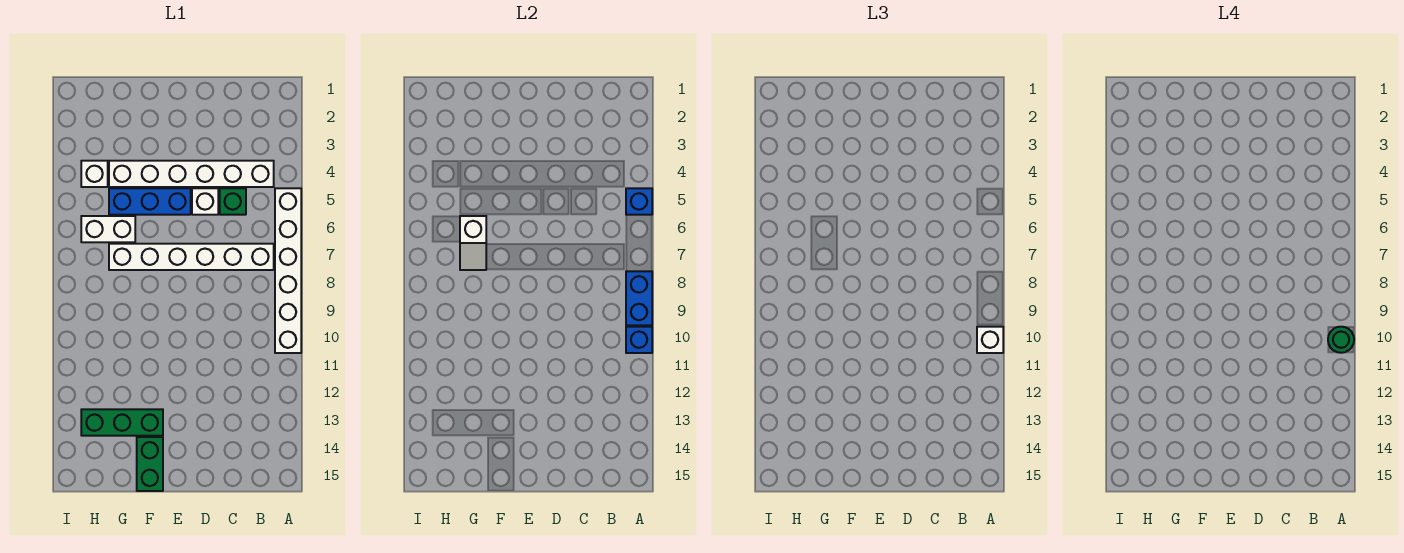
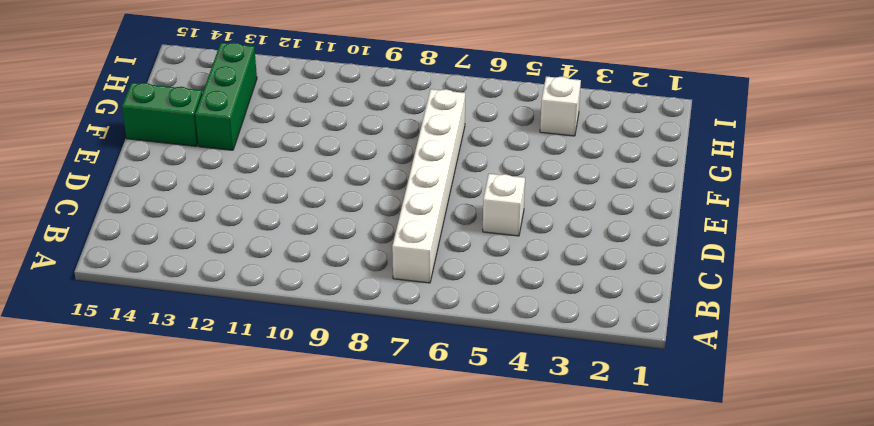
none -> white brick A5:A10 level 1
none -> white brick B4:G4 level 1
none -> green brick C5 level 1

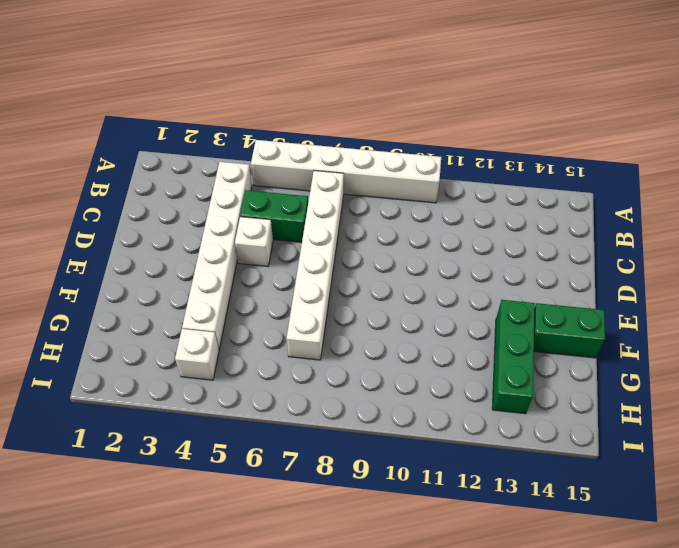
green brick C5:C6 level 1 -> green brick C5 level 1
none -> blue brick E5:G5 level 1
none -> white brick G6:H6 level 1
none -> blue brick A5 level 2

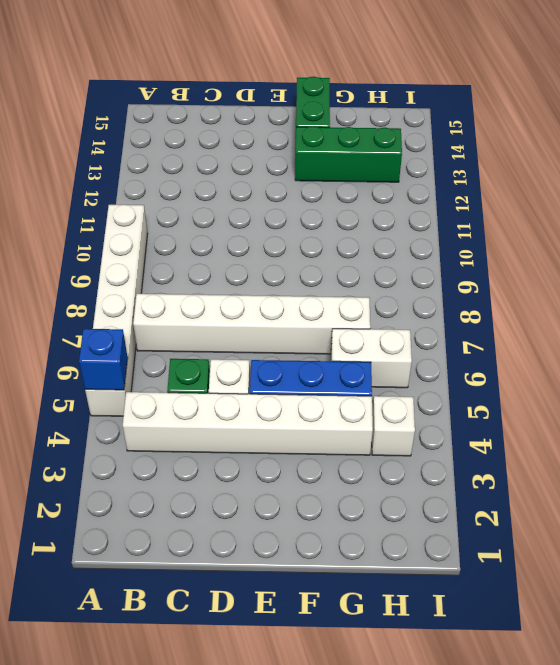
none -> blue brick A8:A9 level 2
none -> blue brick A10 level 2
none -> white slope G6:G7 level 2 top 6

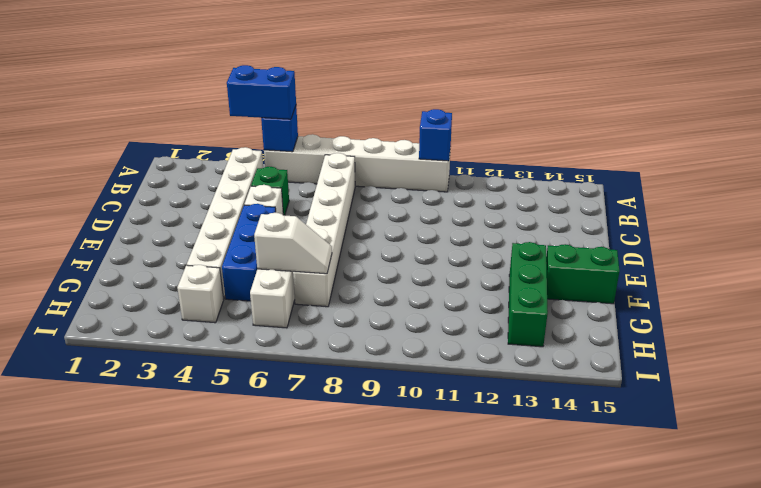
blue brick A4:A5 level 3 -> blue brick A8:A9 level 2
none -> white brick A10 level 3
none -> green round brick A10 level 4

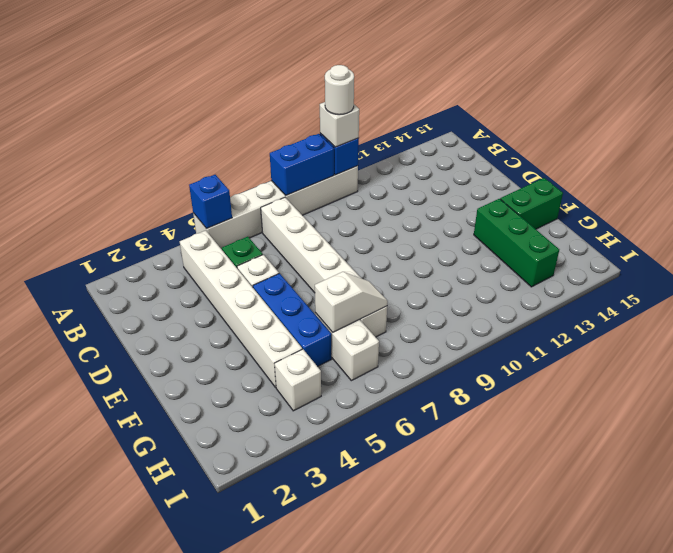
white round brick A10 level 4 -> green round brick A10 level 4

